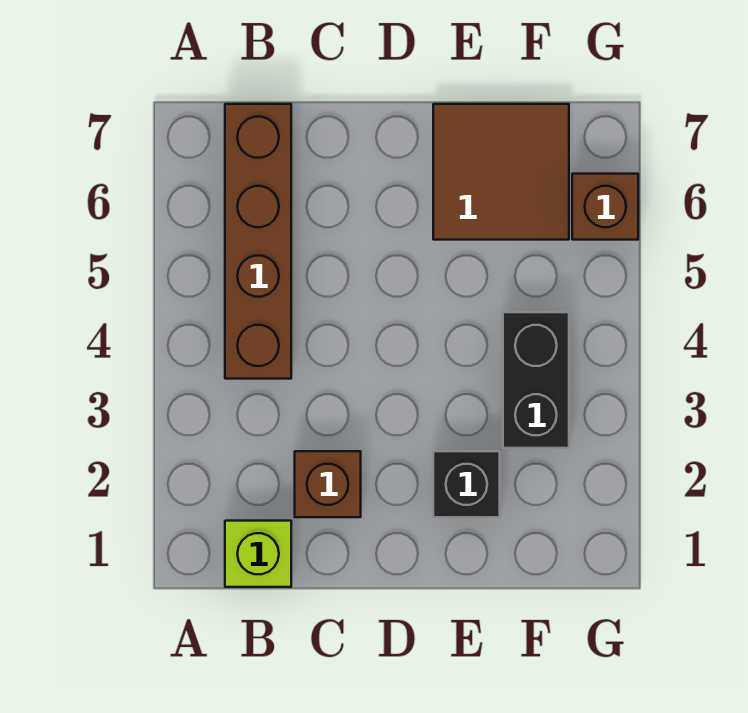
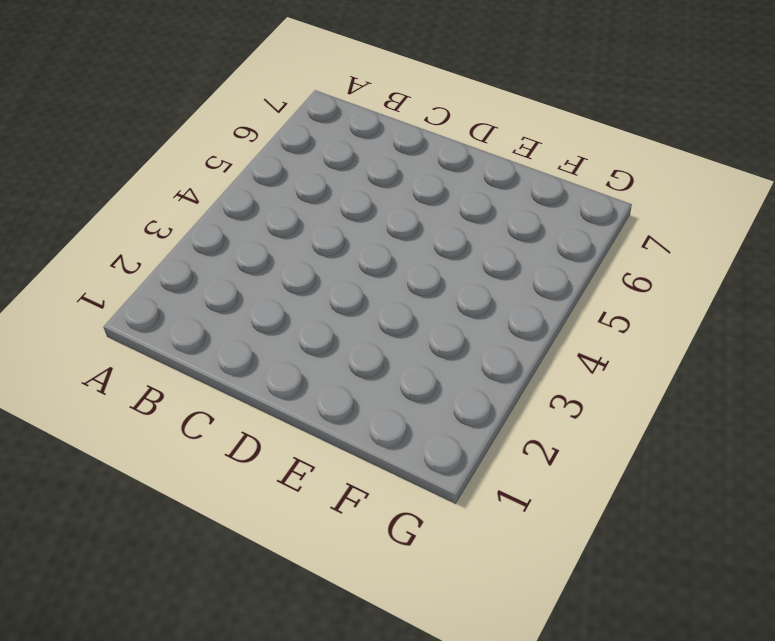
none -> lime brick B1 level 1
none -> brown brick B4:B7 level 1

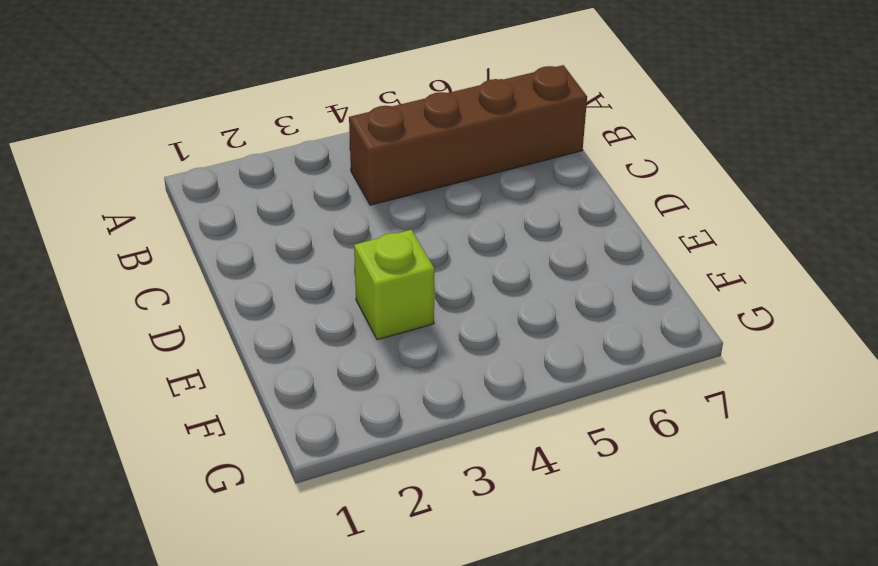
lime brick E3 level 1 -> lime brick B1 level 1
none -> brown brick C2 level 1
none -> black brick E2 level 1

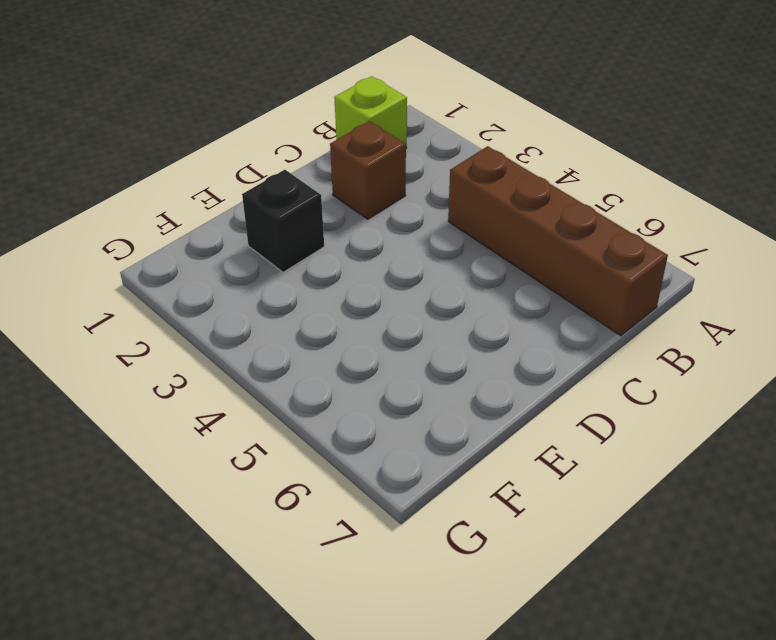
none -> brown tile E6:F7 level 1
none -> black brick F3:F4 level 1

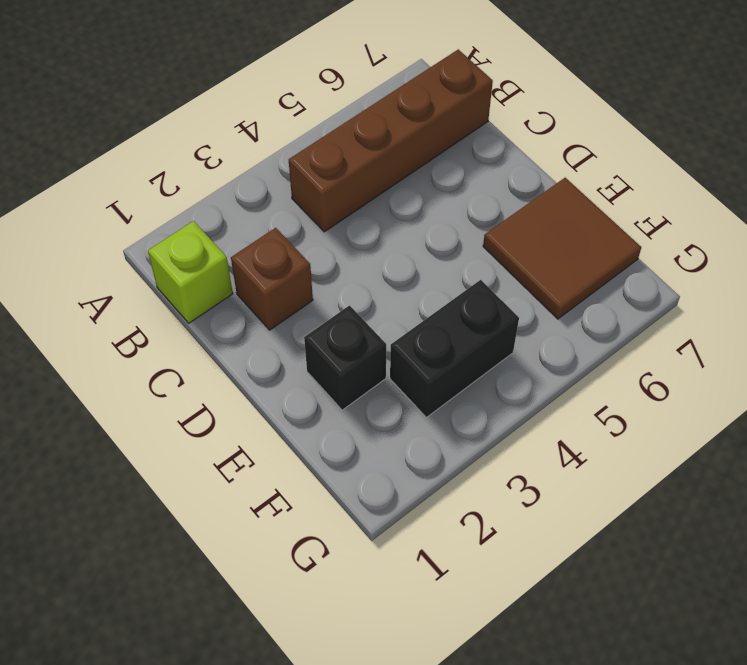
none -> brown brick G6 level 1

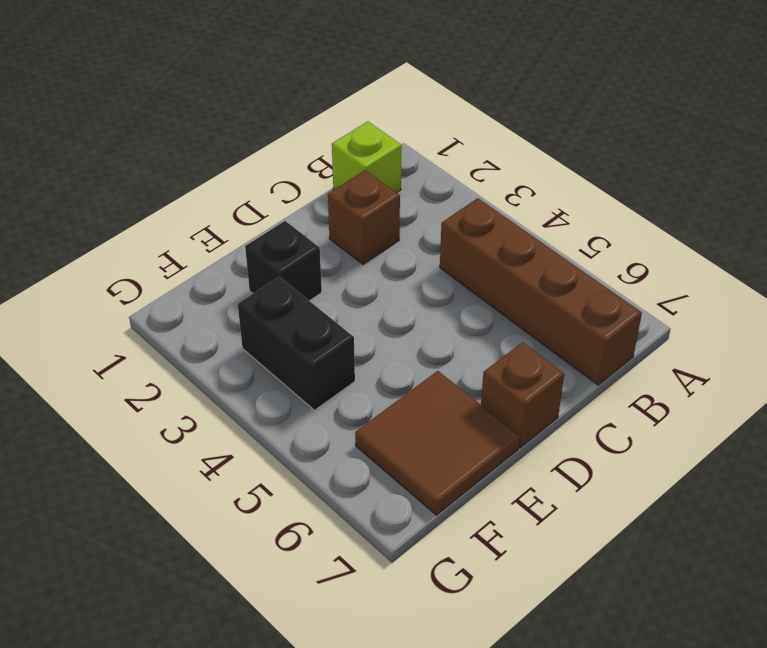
brown brick D7 level 1 -> brown brick G6 level 1

